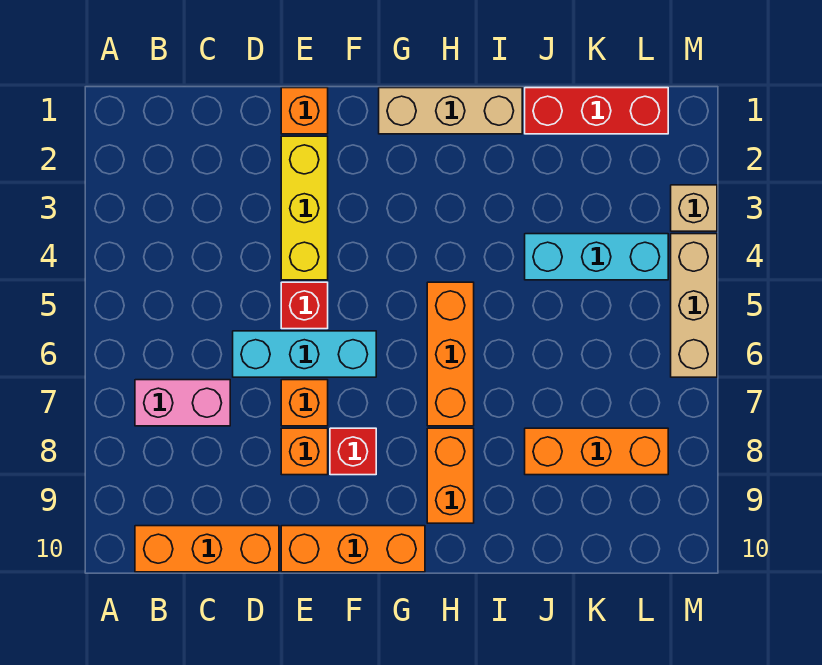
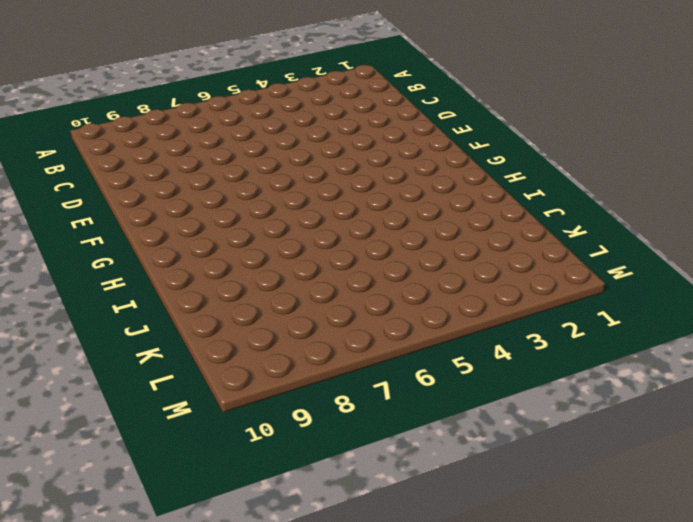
none -> pink brick B7:C7 level 1
none -> orange brick B10:D10 level 1
none -> cyan brick D6:F6 level 1

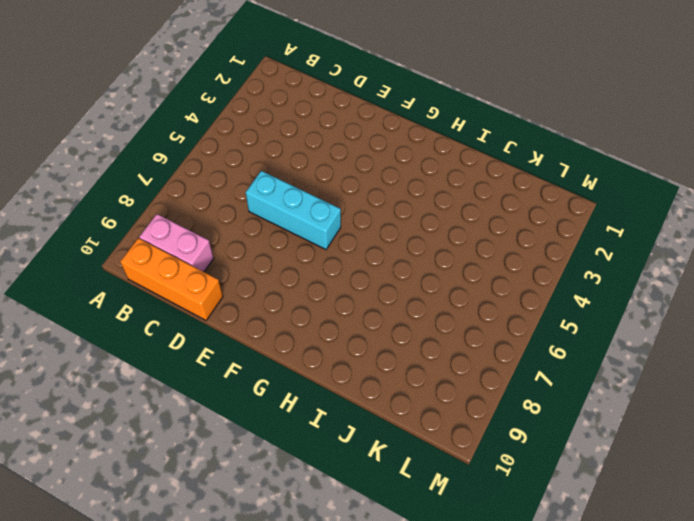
pink brick B9:C9 level 1 -> pink brick B7:C7 level 1
none -> orange brick E1 level 1
none -> yellow brick E2:E4 level 1
none -> red brick E5 level 1

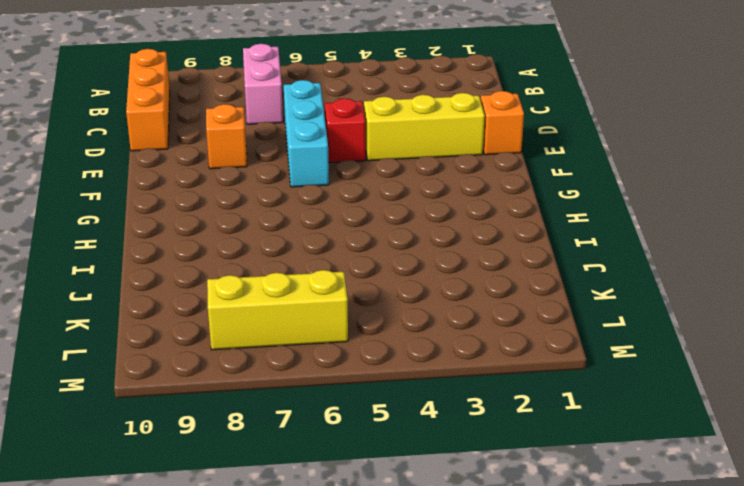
yellow brick L6:L8 level 1 -> orange brick J8:L8 level 1
none -> orange brick E7 level 1
none -> orange brick E10:G10 level 1
none -> red brick F8 level 1

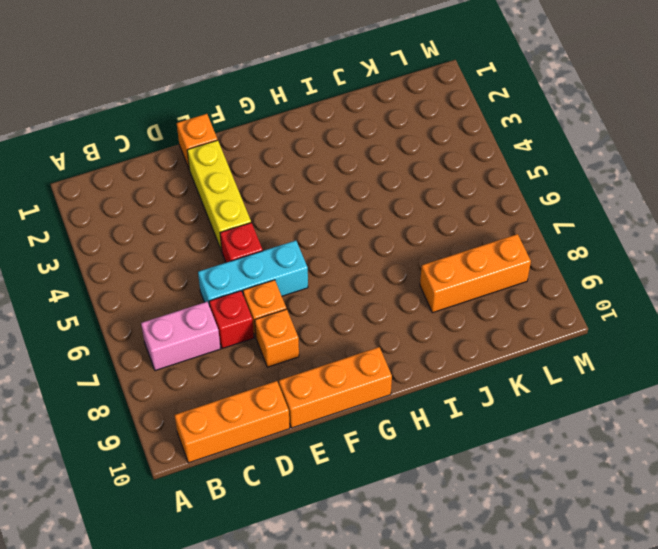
red brick D7 level 1 -> red brick F8 level 1
none -> tan brick G1:I1 level 1
none -> orange brick H5:H7 level 1
none -> orange brick H8:H9 level 1

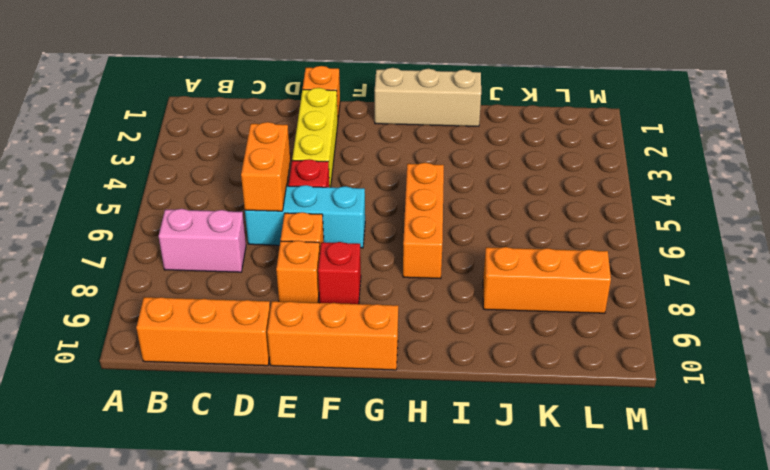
orange brick D5:D6 level 2 -> orange brick H8:H9 level 1
none -> red brick J1:L1 level 1
none -> cyan brick J4:L4 level 1
none -> tan brick M3 level 1

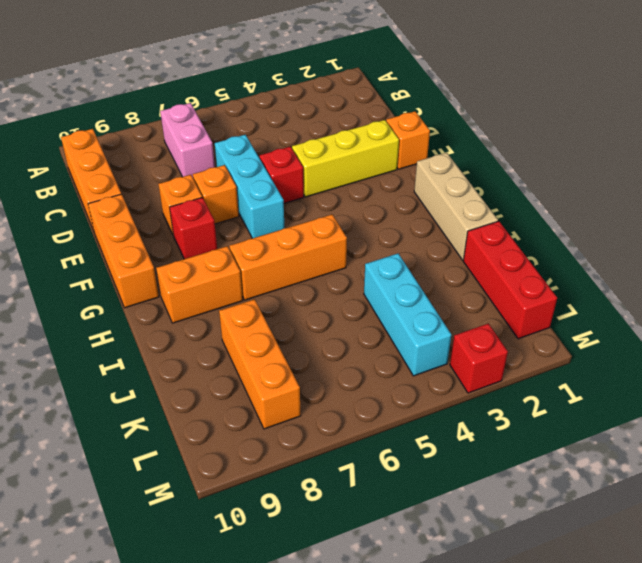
red brick M3 level 1 -> tan brick M3 level 1
none -> tan brick M4:M6 level 1

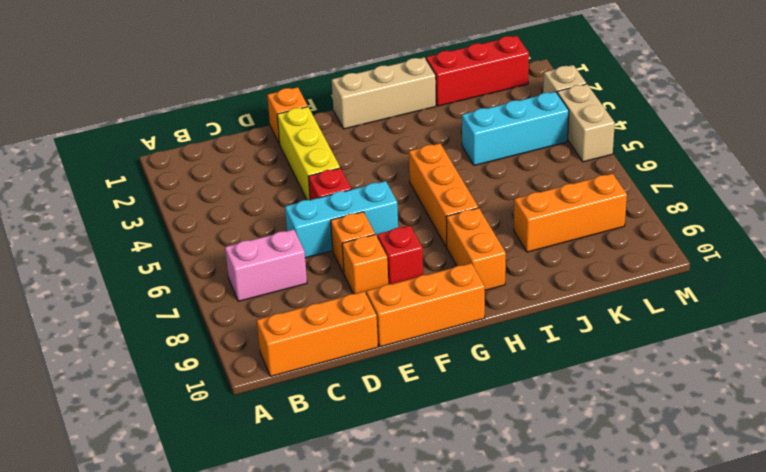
tan brick M4:M5 level 1 -> tan brick M4:M6 level 1

